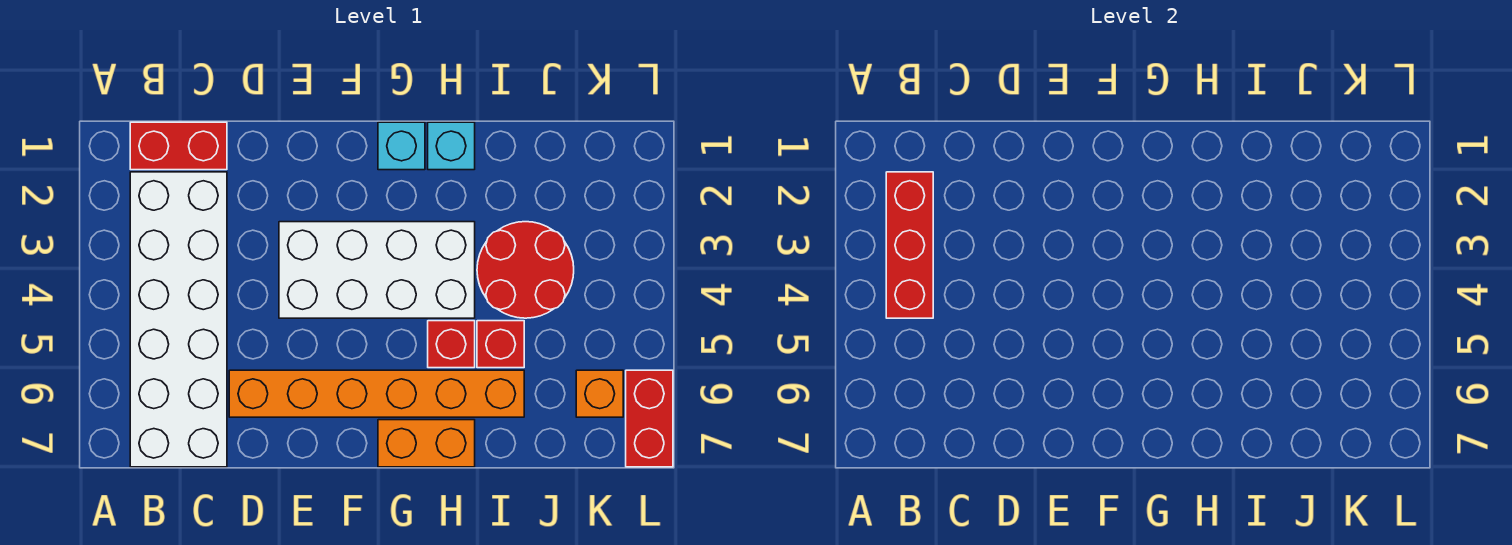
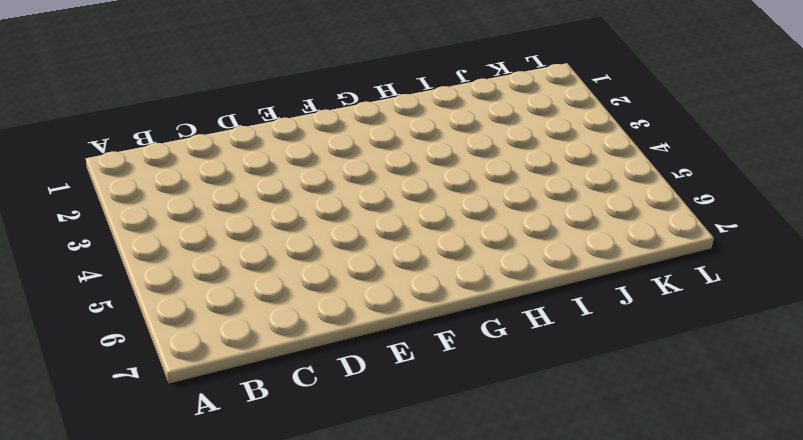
none -> red brick B1:C1 level 1
none -> white brick B2:C7 level 1
none -> orange brick D6:I6 level 1

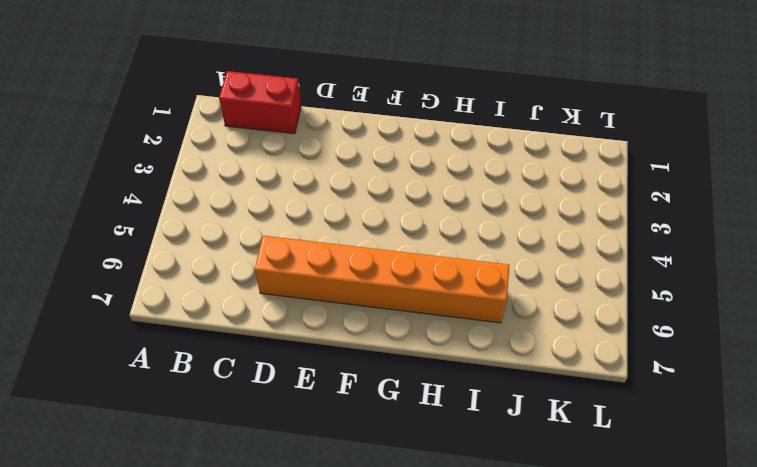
none -> white brick B2:C7 level 1
none -> white brick E3:H4 level 1
none -> cyan brick G1 level 1

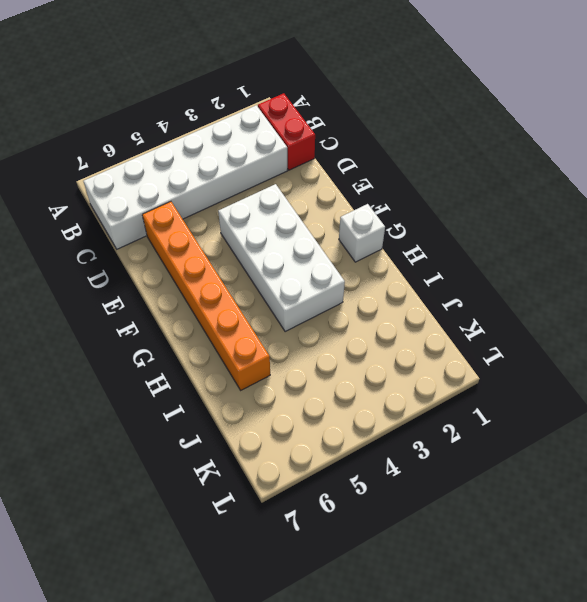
white brick G1 level 1 -> cyan brick G1 level 1
none -> orange brick G7:H7 level 1
none -> cyan brick H1 level 1
none -> red brick H5 level 1

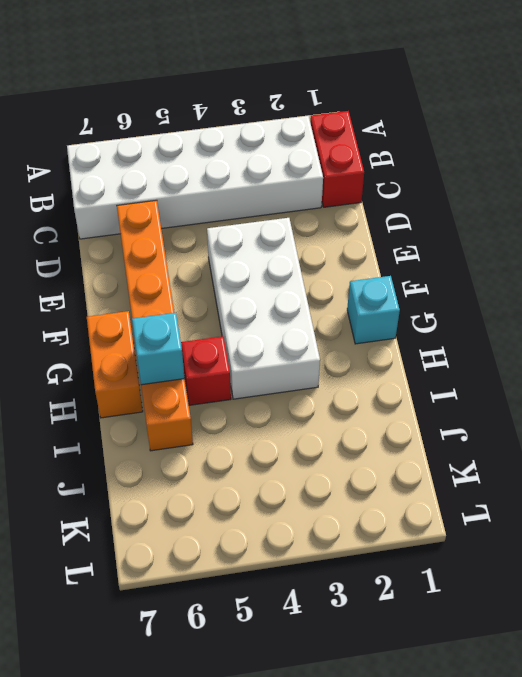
cyan brick H6 level 2 -> cyan brick H1 level 1
none -> red round brick I3:J4 level 1
none -> red brick I5 level 1
none -> orange brick K6 level 1

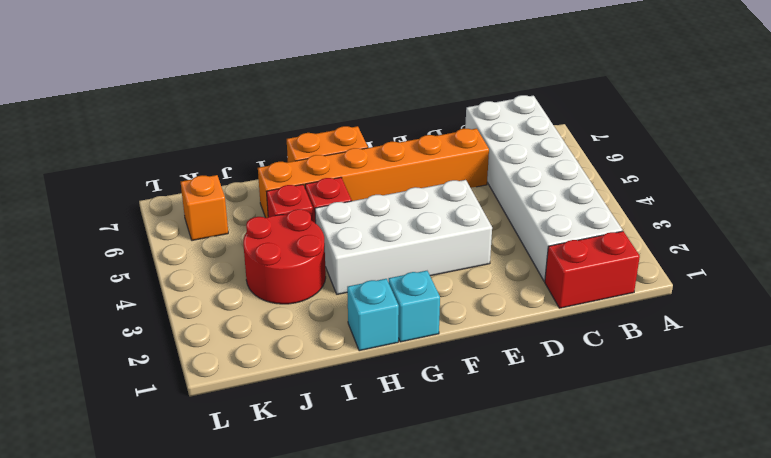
none -> red brick L6:L7 level 1
none -> red brick B2:B4 level 2

